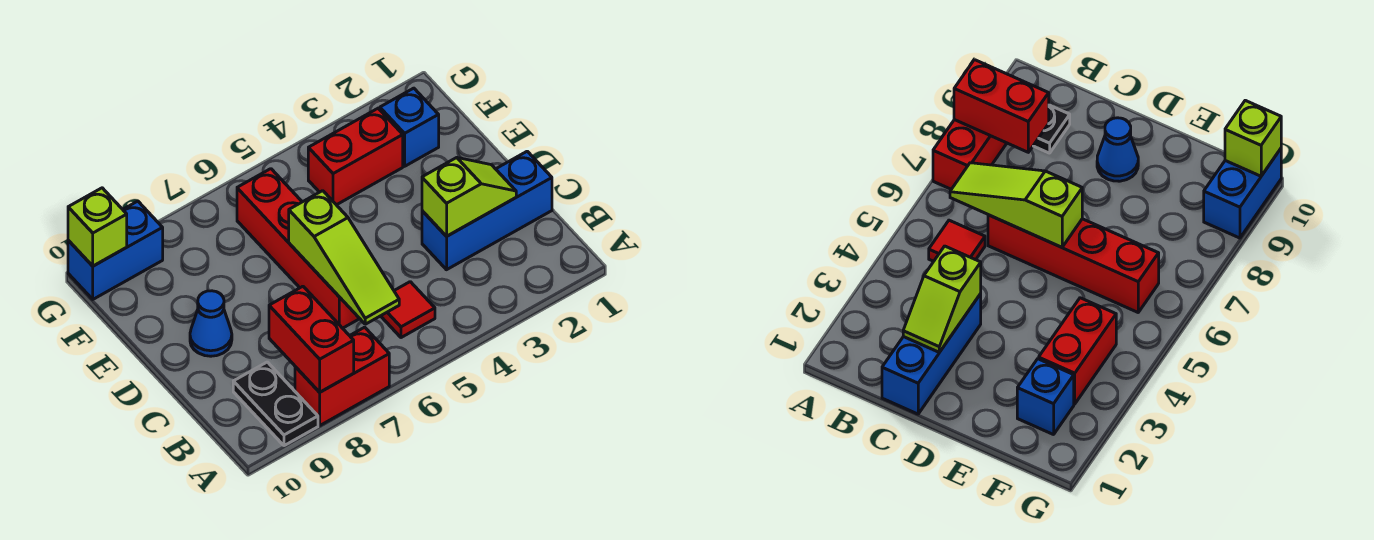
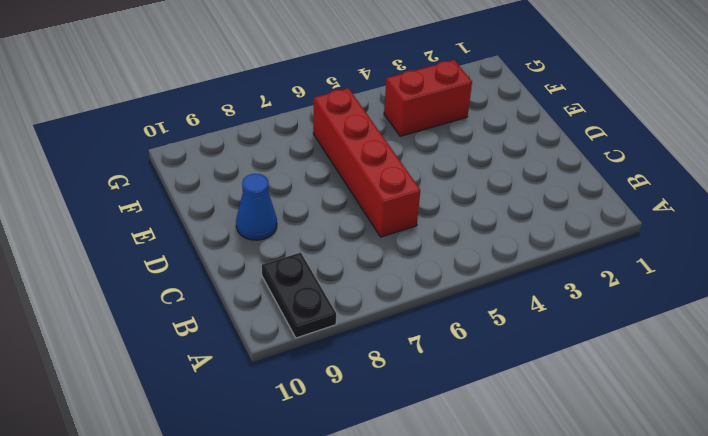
none -> red brick A7:A8 level 1
none -> red tile B5 level 1
none -> blue brick C1:C3 level 1

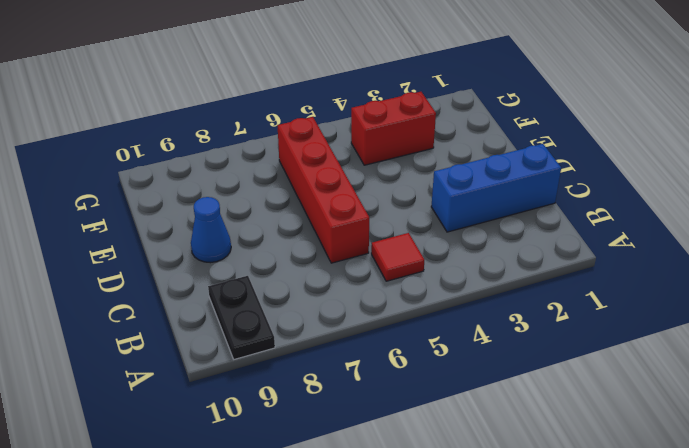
none -> red brick A7:A8 level 1
none -> blue brick F2 level 1
none -> blue brick G9:G10 level 1

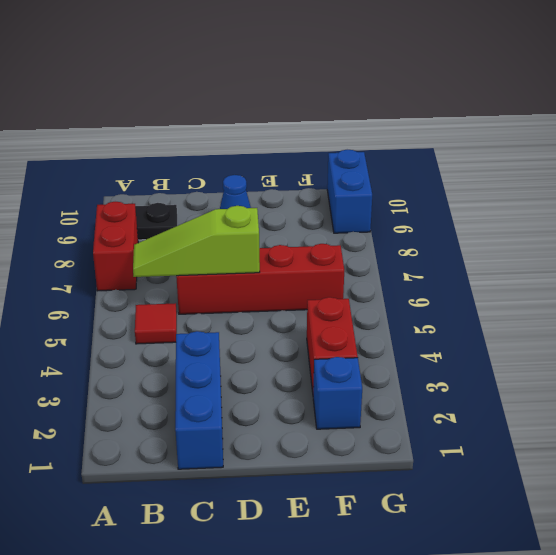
none -> red brick A8:B8 level 2
none -> lime slope C2:C3 level 2 top 3
none -> lime brick G10 level 2

